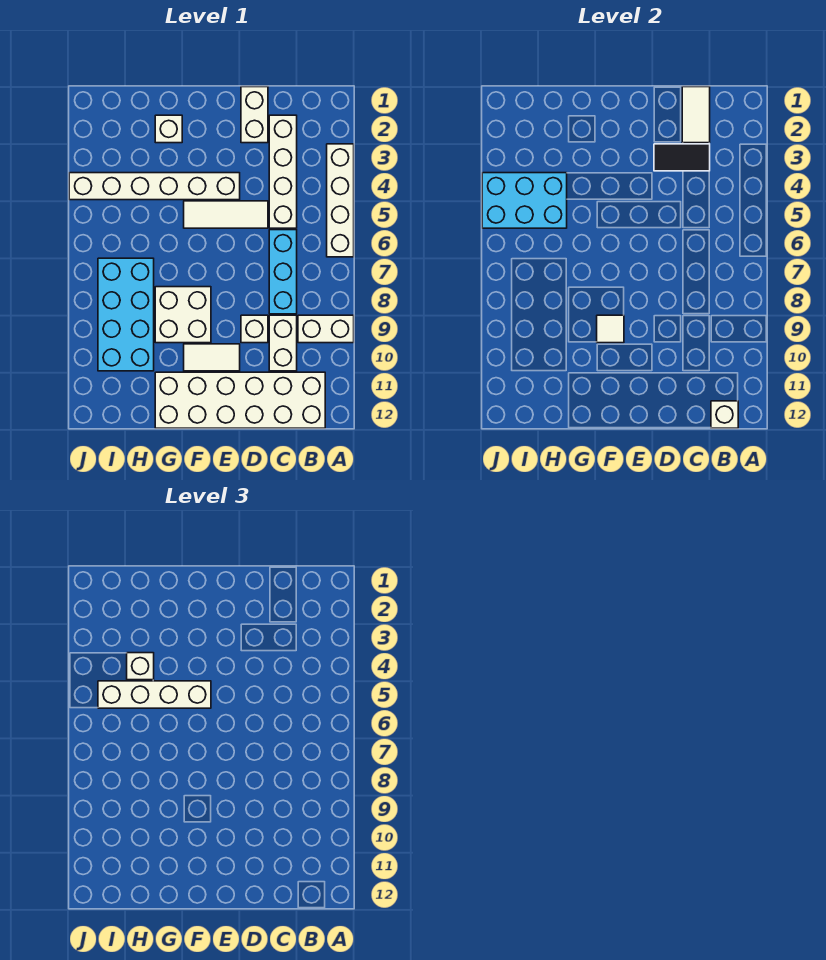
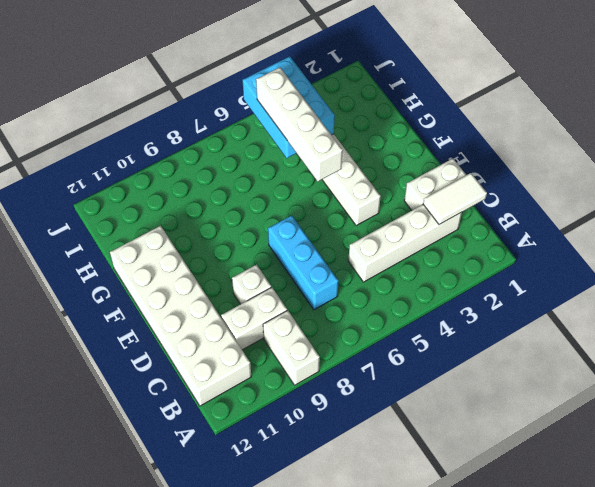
cyan brick C7:E7 level 1 -> cyan brick C6:C8 level 1
none -> white brick A3:A6 level 1
none -> white tile D5:F5 level 1
none -> white tile E10:F10 level 1

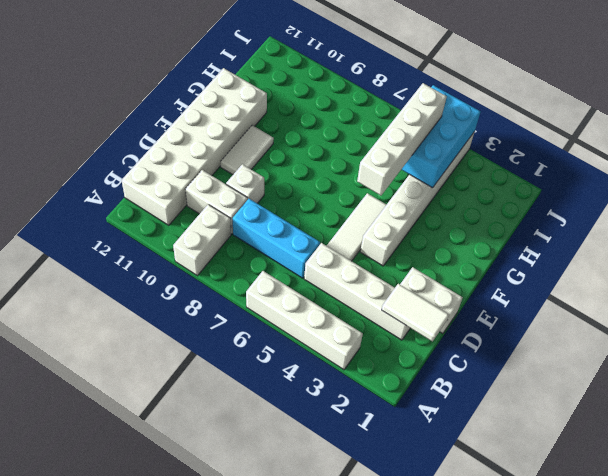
none -> white brick F8:G9 level 1
none -> white brick G2 level 1
none -> cyan brick H7:I10 level 1

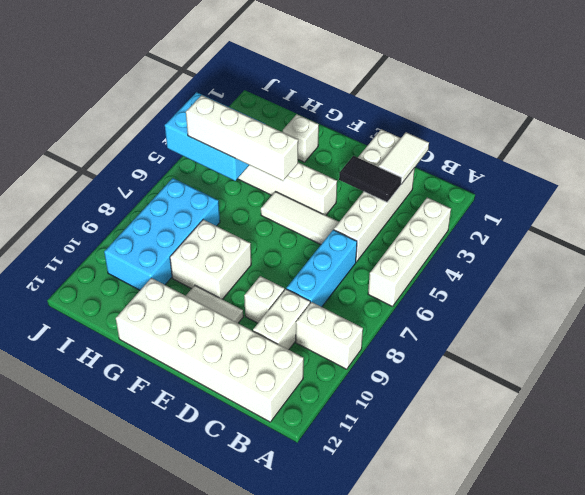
none -> white brick B12 level 2
none -> white tile F9 level 2
none -> white brick H4 level 3

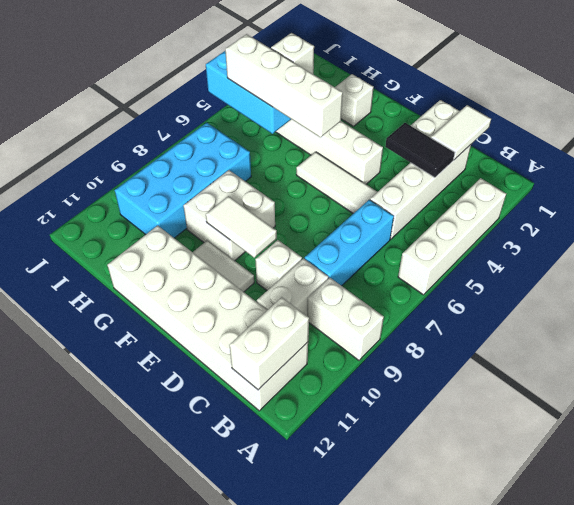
white brick B11:B12 level 2 -> white brick B12 level 2
white tile E9:F9 level 2 -> white tile F9 level 2

